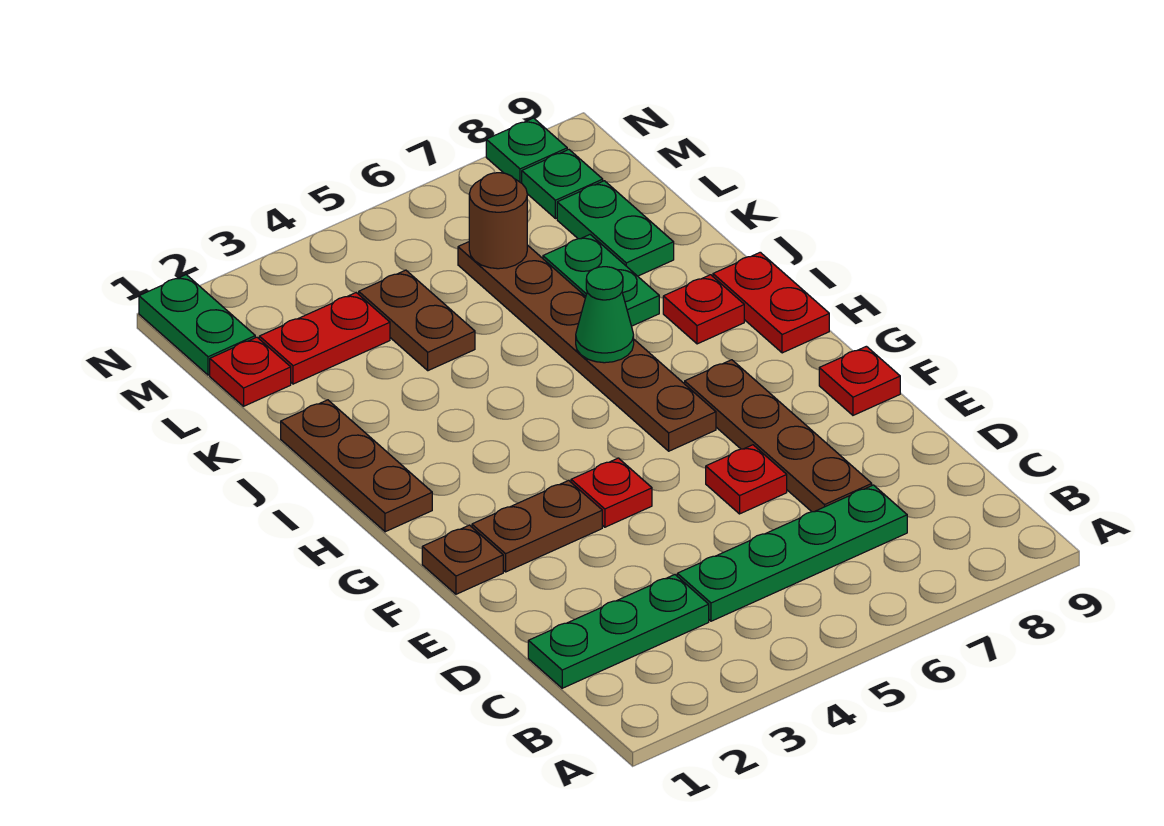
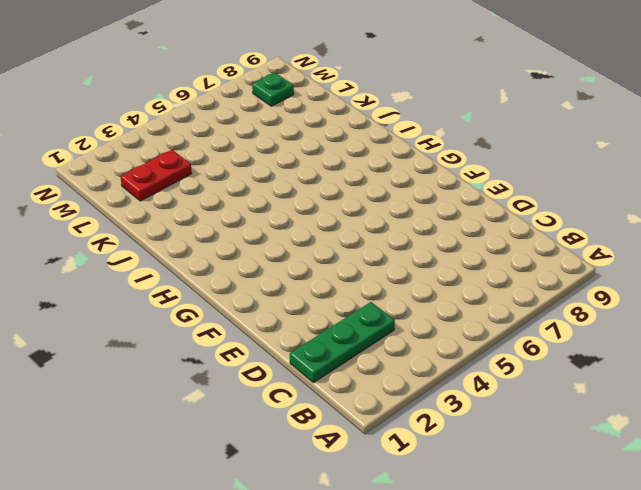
none -> green plate C4:C7 level 1
none -> brown plate D7:G7 level 1
none -> red plate E6 level 1

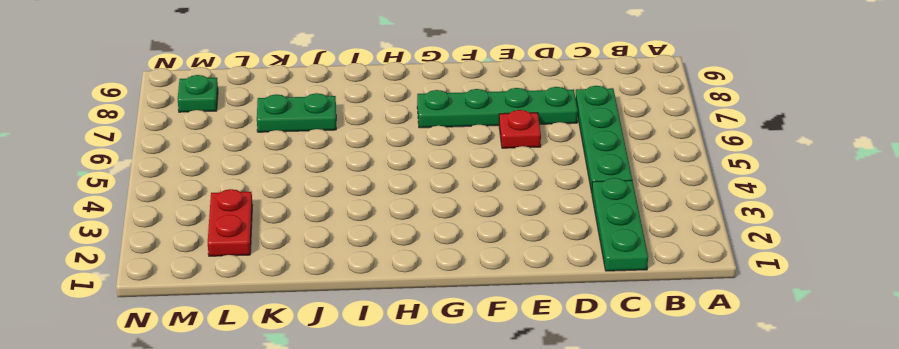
green plate D7:G7 level 1 -> brown plate D7:G7 level 1
none -> brown plate F1 level 1
none -> brown plate F2:F3 level 1
none -> red plate F4 level 1

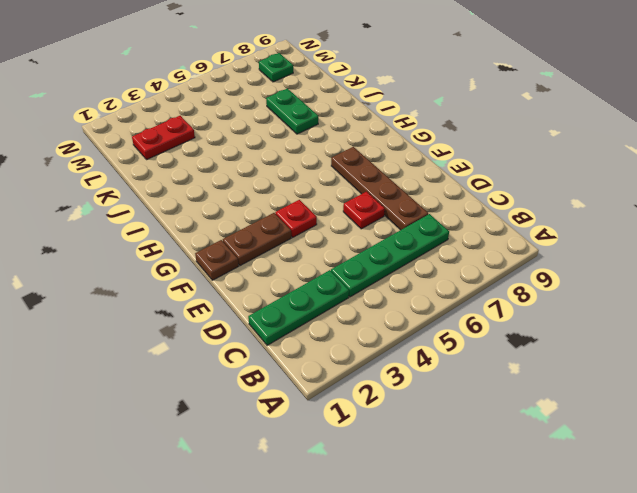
none -> red plate F9 level 1
none -> brown plate G6:L6 level 1
none -> brown plate H1:J1 level 1

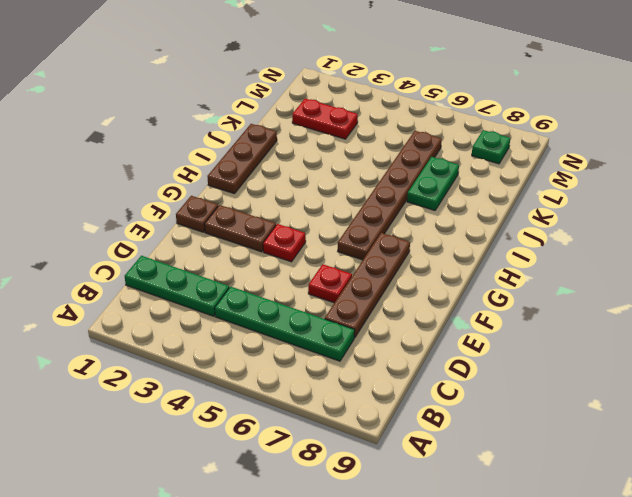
none -> red plate F9 level 1
none -> red plate H9:I9 level 1
none -> red plate I8 level 1

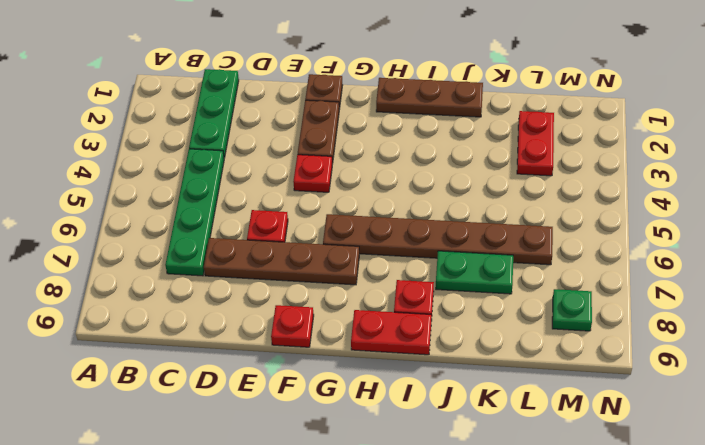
none -> brown plate K4:L4 level 1
none -> green plate K8:L8 level 1
none -> red plate L1 level 1

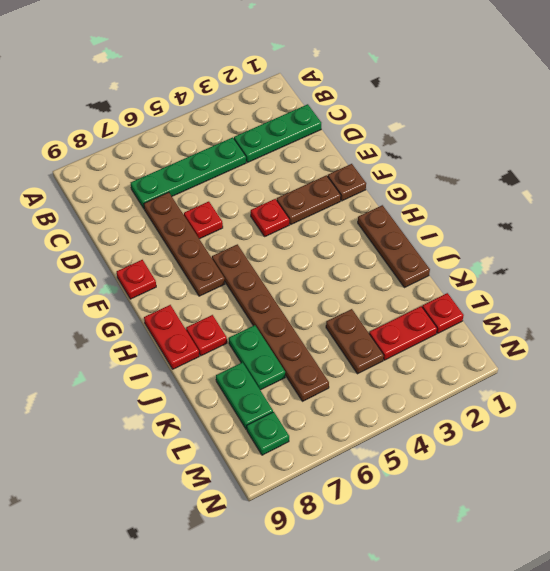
none -> green plate M1:N1 level 1
none -> green plate N8 level 1
none -> green cone I6 level 2

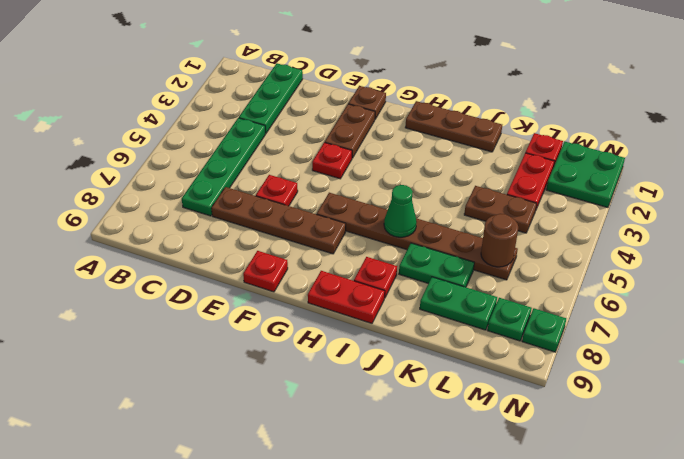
green plate M1:N2 level 1 -> green plate M1:N1 level 1

